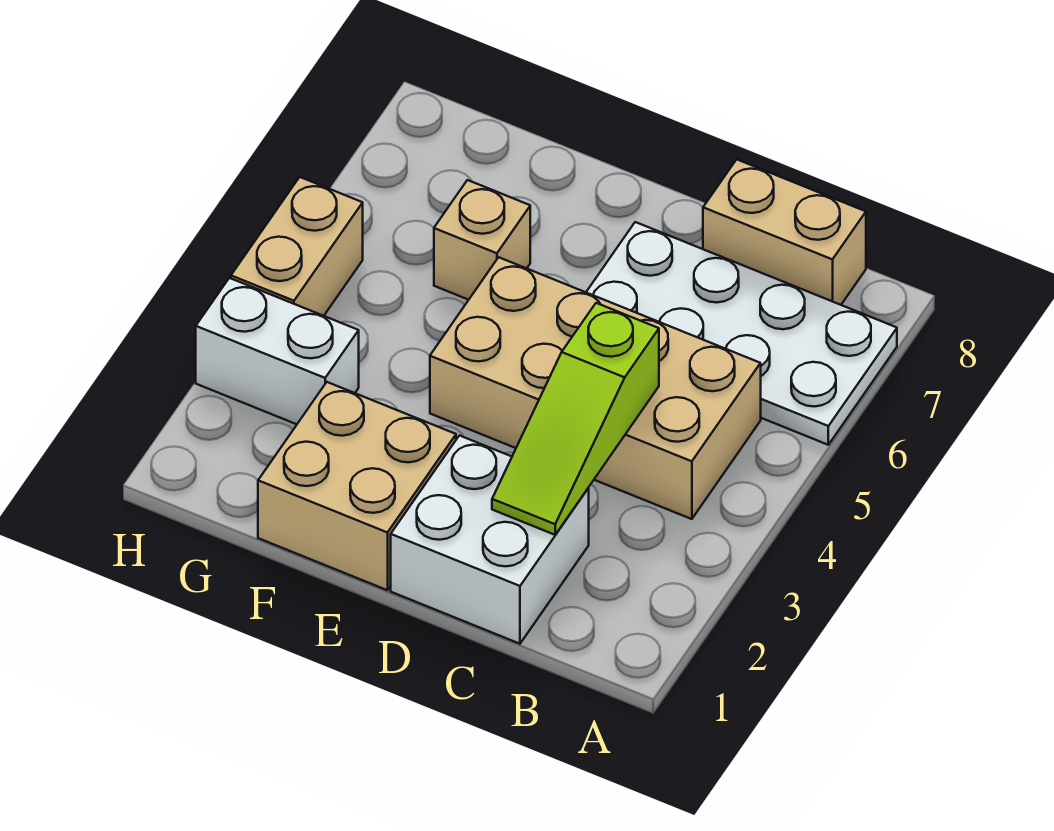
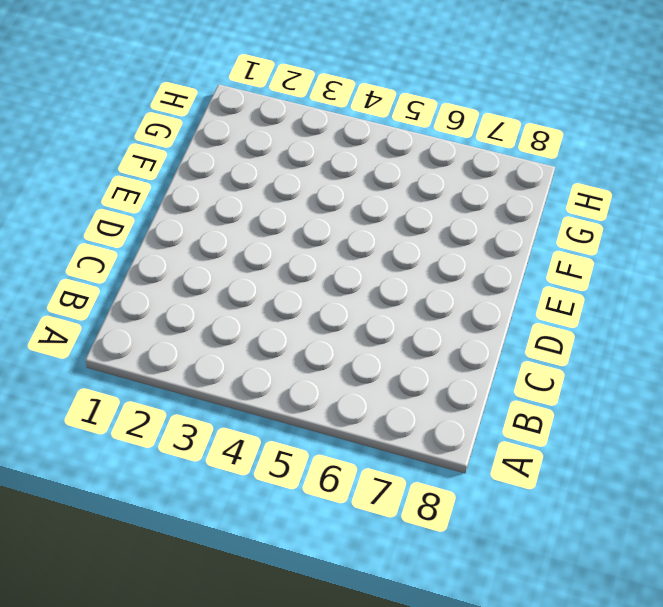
none -> white plate A6:D7 level 1
none -> tan brick B4:E5 level 1

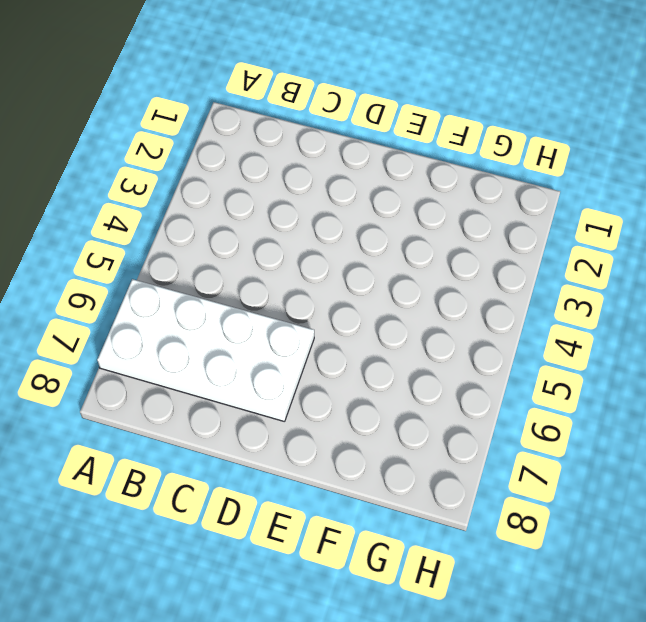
none -> tan brick B4:E5 level 1
none -> tan brick B8:C8 level 1

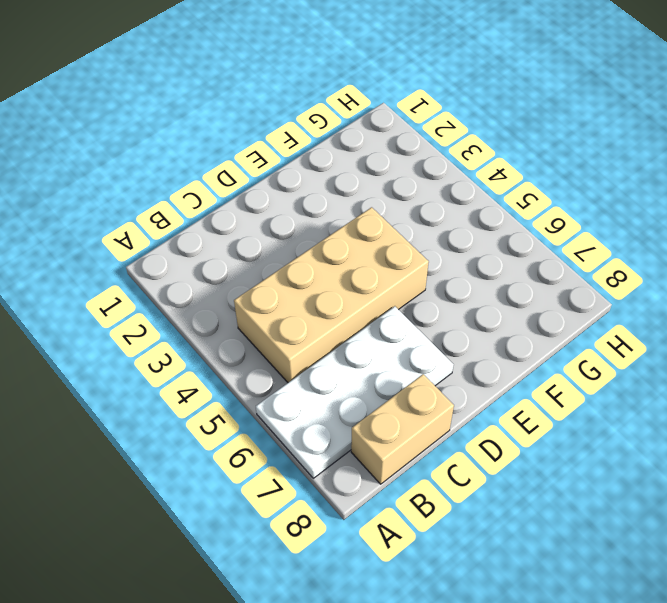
none -> white brick C1:D2 level 1
none -> tan brick E1:F2 level 1

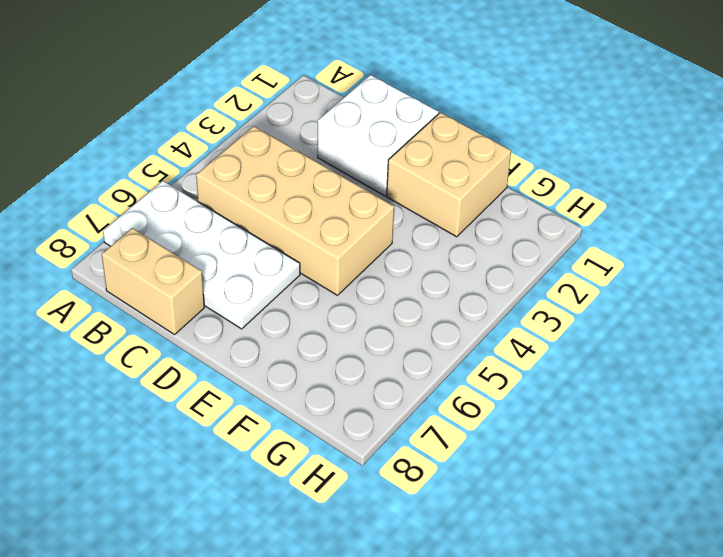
none -> tan brick F6 level 1
none -> white brick G3:H3 level 1

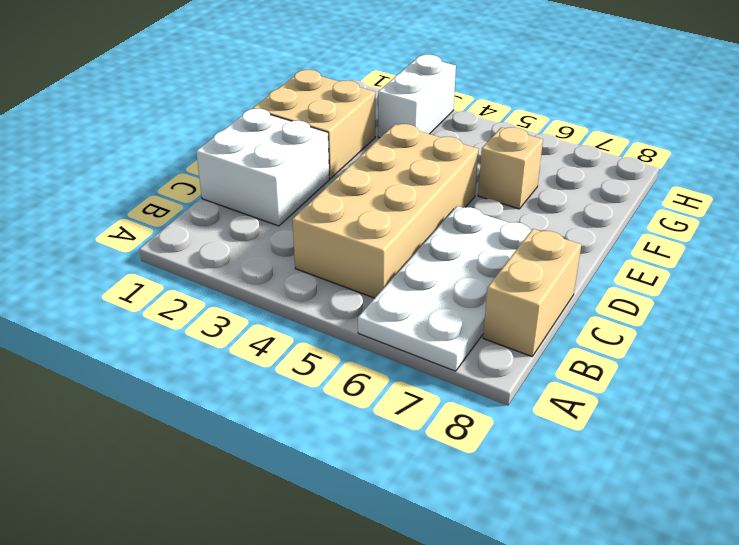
none -> tan brick H4:H5 level 1
none -> lime slope C2:C4 level 2 top 4

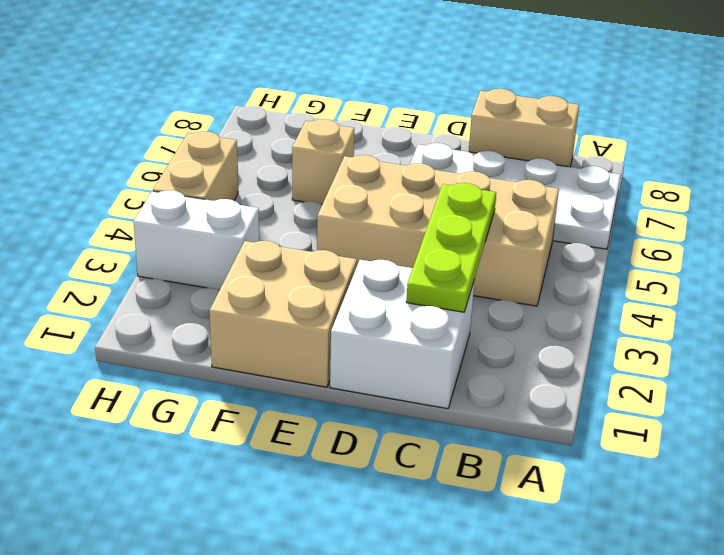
lime plate C2:C4 level 2 -> lime slope C2:C4 level 2 top 4

